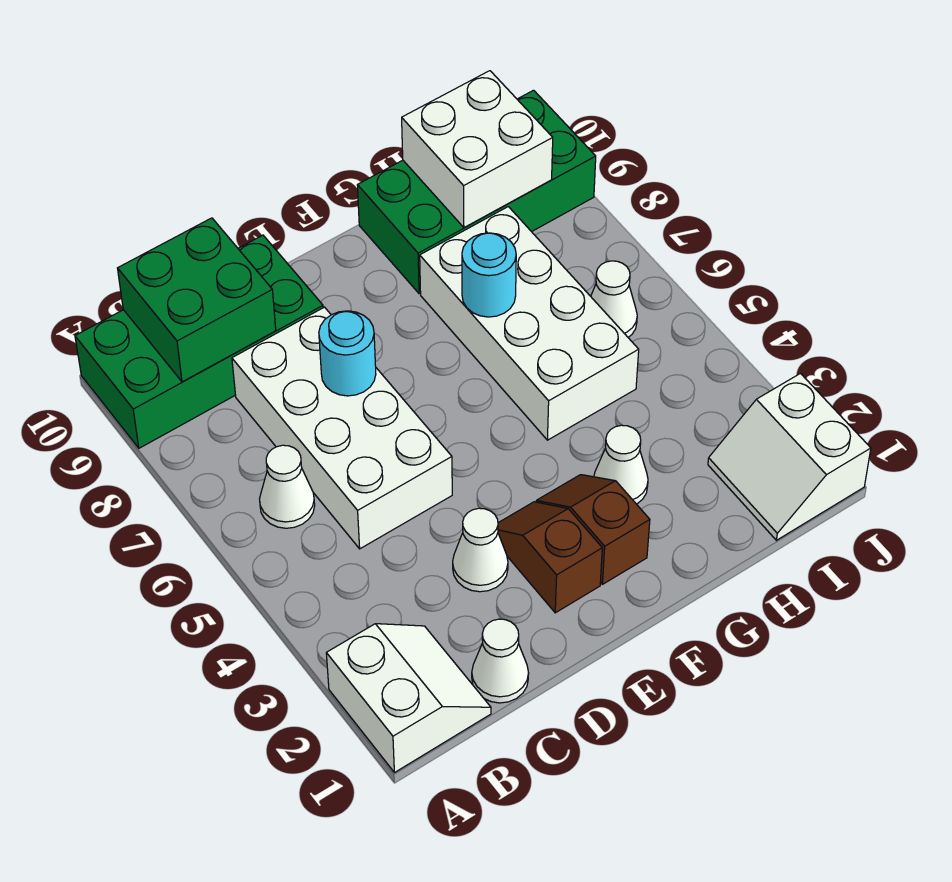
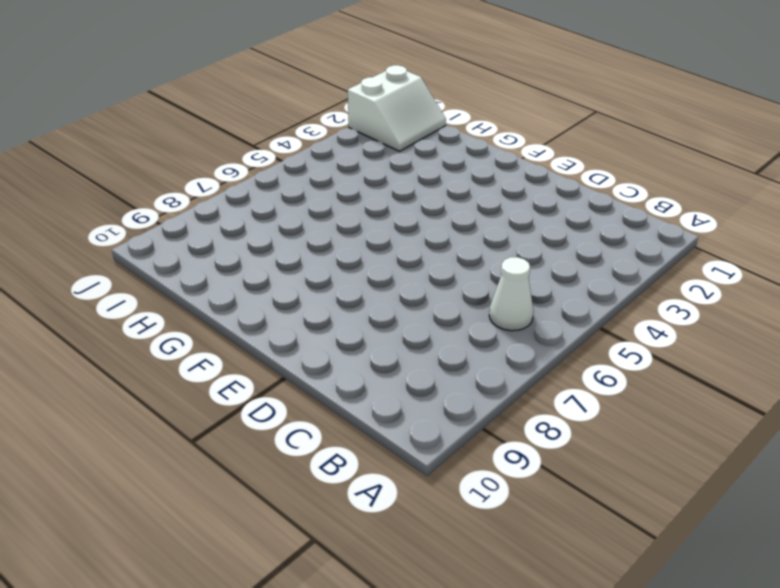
none -> white slope A1:B2 level 1 top A
none -> green brick A9:D10 level 1
none -> white cone C1 level 1

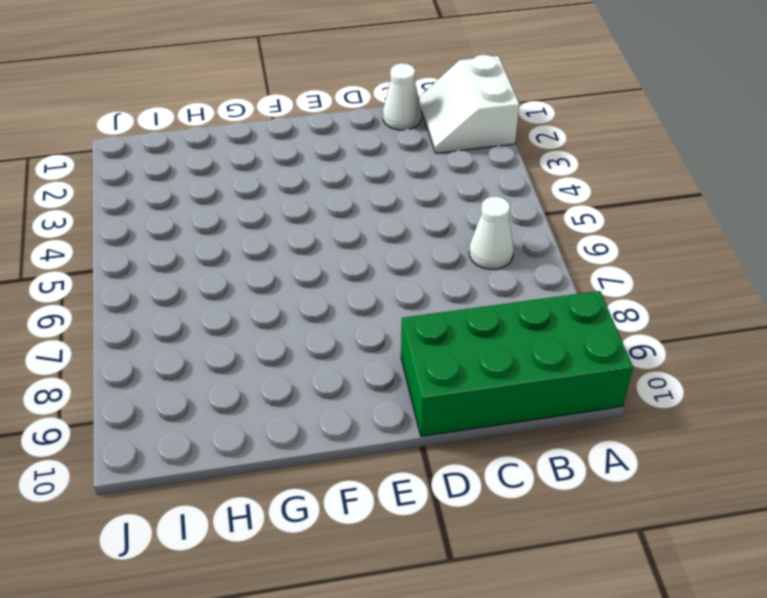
none -> white brick C5:D8 level 1
none -> white cone D3 level 1
none -> brown slope E2:E3 level 1 top 2

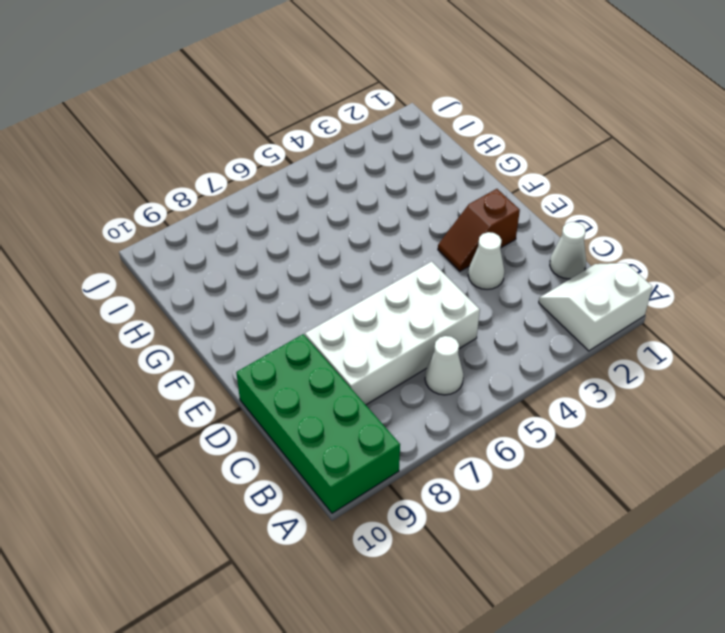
none -> brown slope F2:F3 level 1 top 2
none -> white cone G3 level 1
none -> white brick G5:H8 level 1

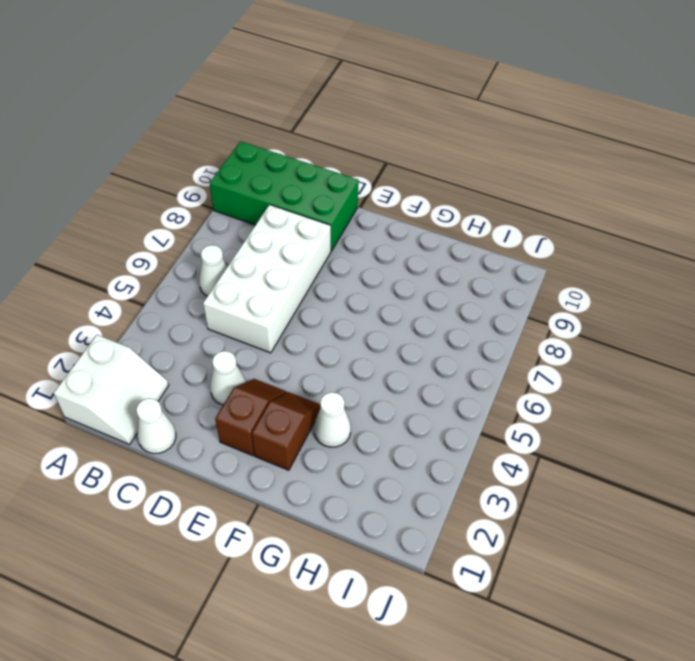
none -> white brick G5:H8 level 1
none -> green brick G9:J10 level 1
none -> white slope I1:J2 level 1 top J

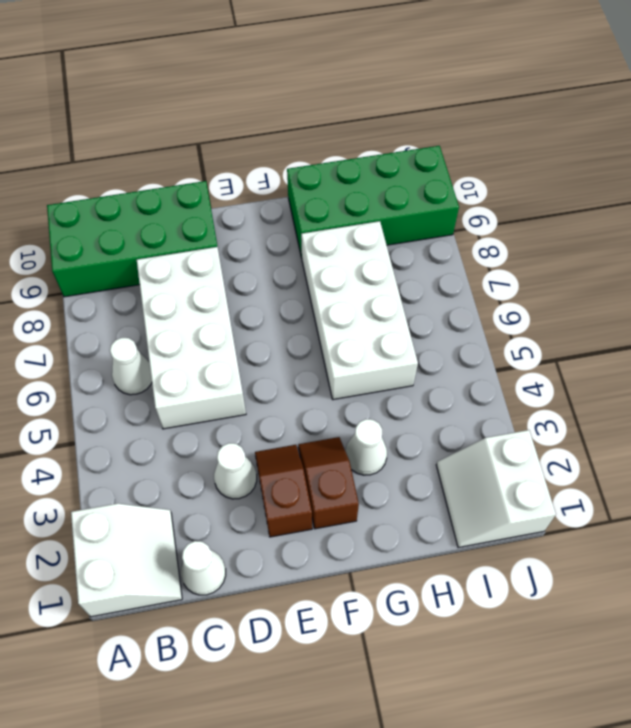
none -> white cone I6 level 1
none -> green brick B9:C10 level 2
none -> cyan round brick D7 level 2

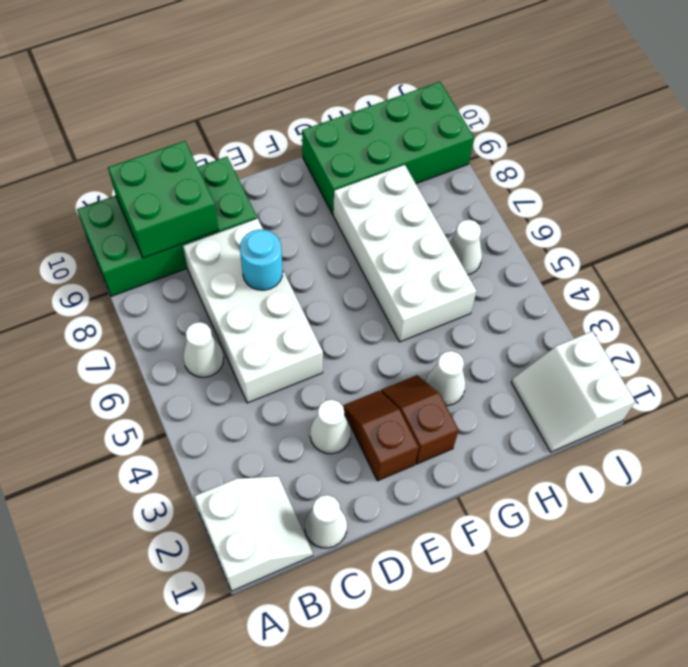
none -> cyan round brick G7 level 2
none -> white brick H9:I10 level 2

